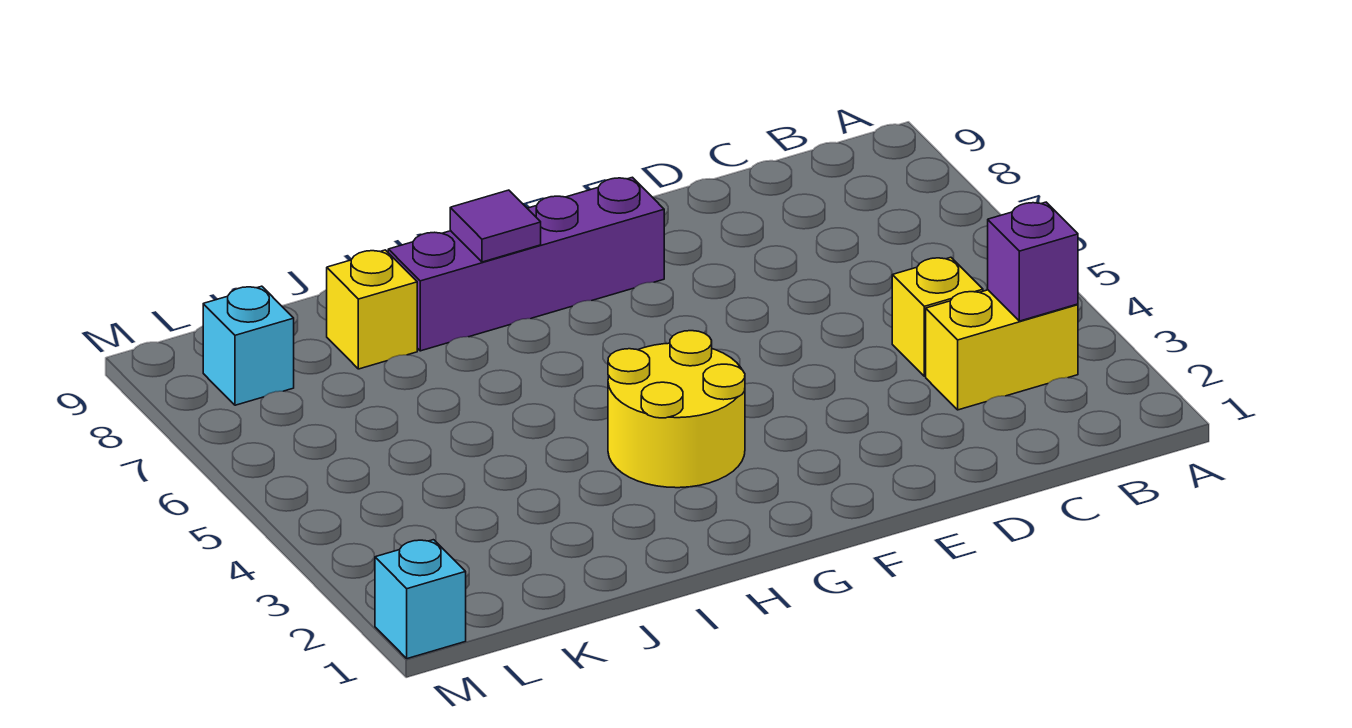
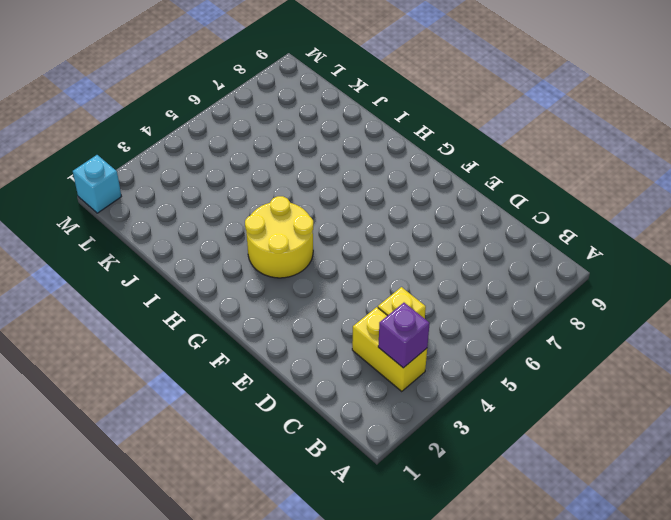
none -> purple brick F8:I8 level 1
none -> yellow brick J8 level 1

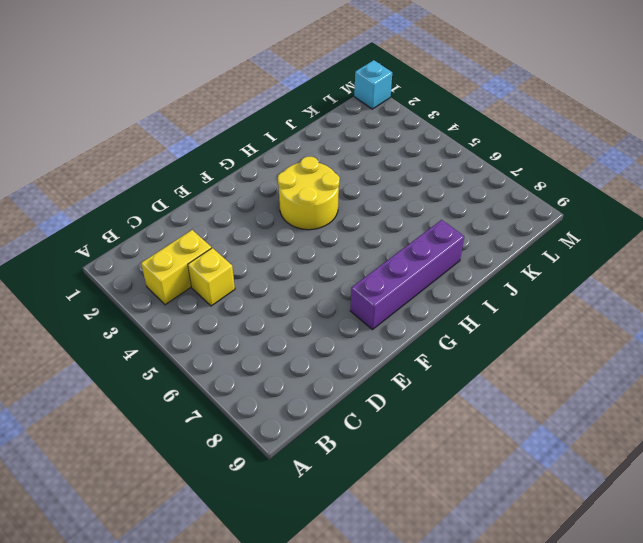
none -> yellow brick J8 level 1
none -> cyan brick L8 level 1

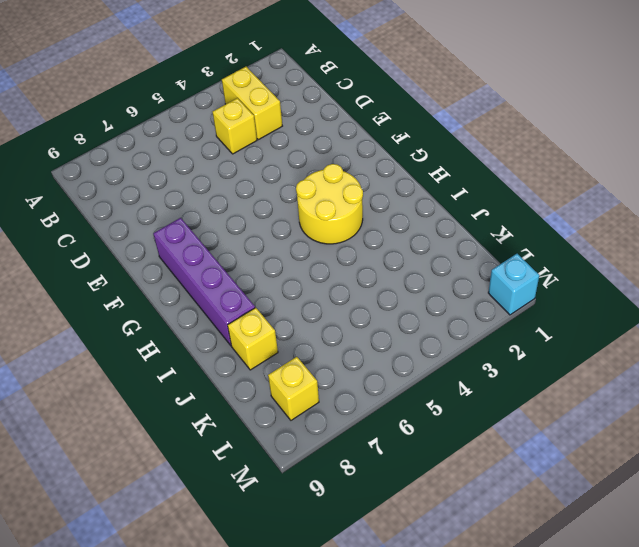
yellow brick L8 level 1 -> cyan brick L8 level 1
none -> purple brick B3 level 2
none -> purple tile H8 level 2

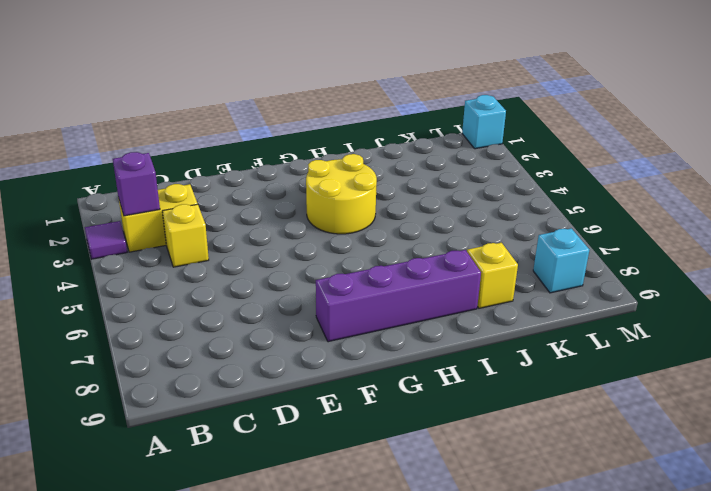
purple tile A3 level 1 -> purple tile H8 level 2

